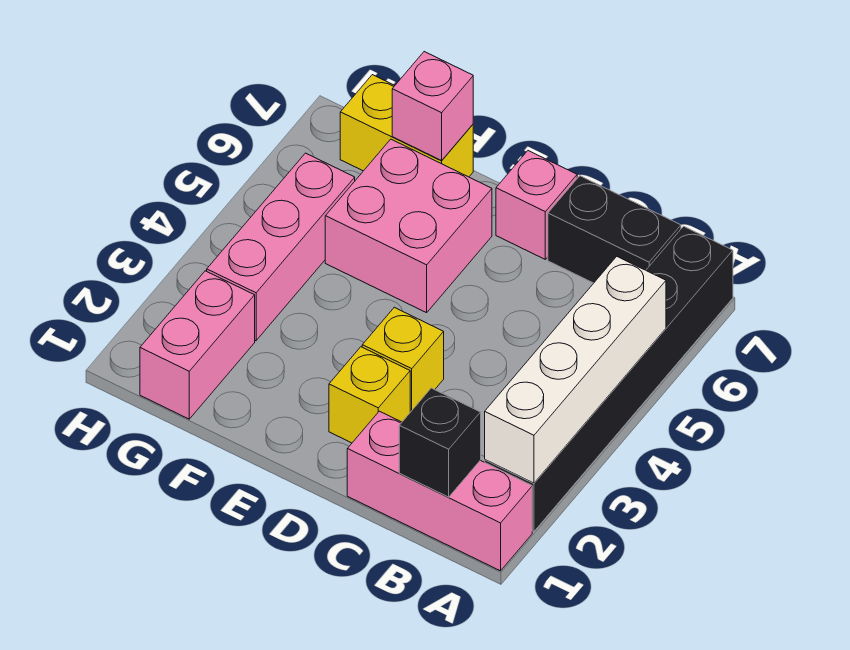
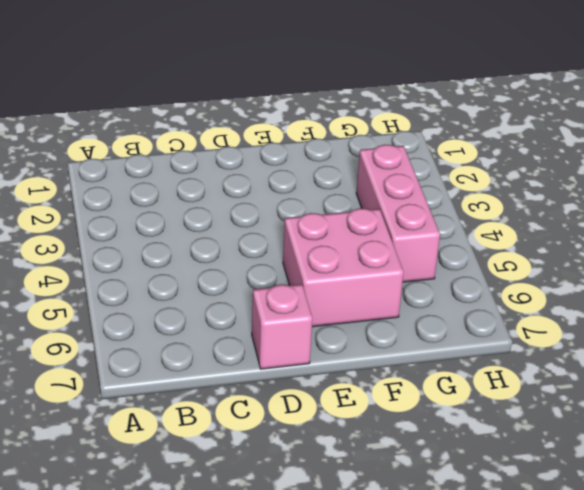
none -> pink brick A1:C1 level 1
none -> black brick A2:A7 level 1
none -> black brick B7:C7 level 1

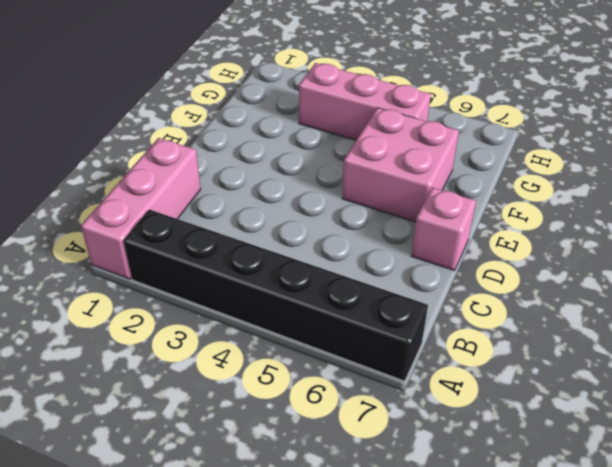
none -> black brick B7:C7 level 1
none -> yellow brick D2 level 1
none -> yellow brick D3 level 1

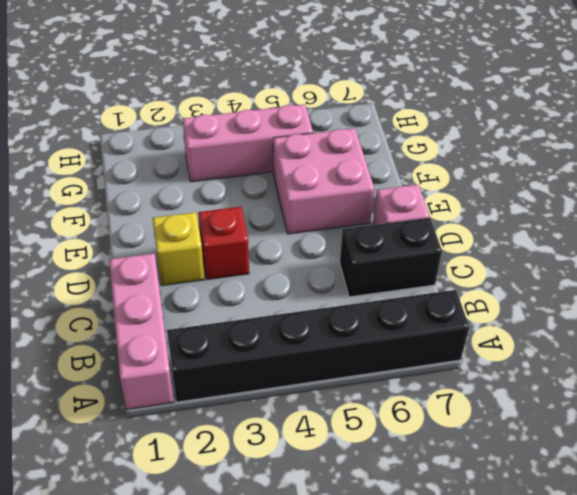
black brick C6:C7 level 1 -> black brick B7:C7 level 1
red brick D3 level 1 -> yellow brick D3 level 1
none -> yellow brick F7:G7 level 1
none -> pink brick G1:G2 level 1
none -> white brick A2:A5 level 2

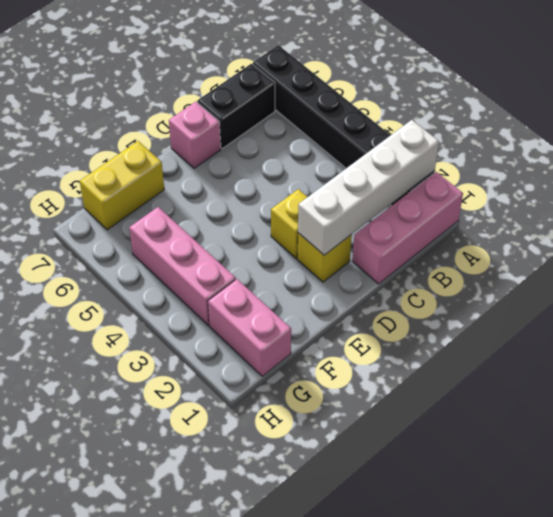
white brick A2:D2 level 2 -> white brick A2:A5 level 2
none -> pink brick E5:F6 level 1
none -> black brick B1 level 2
none -> pink brick F7 level 2

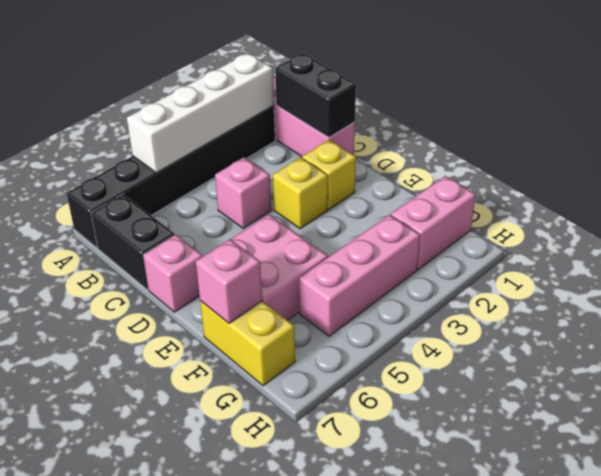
black brick B1:C1 level 2 -> black brick B1 level 2
pink brick C4 level 1 -> none

